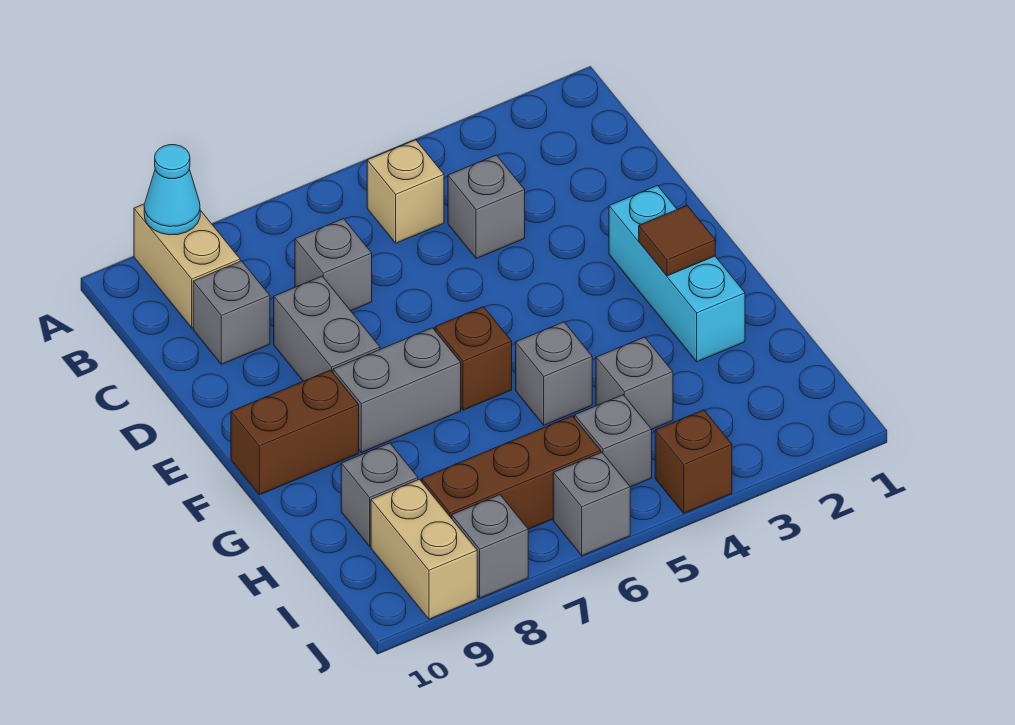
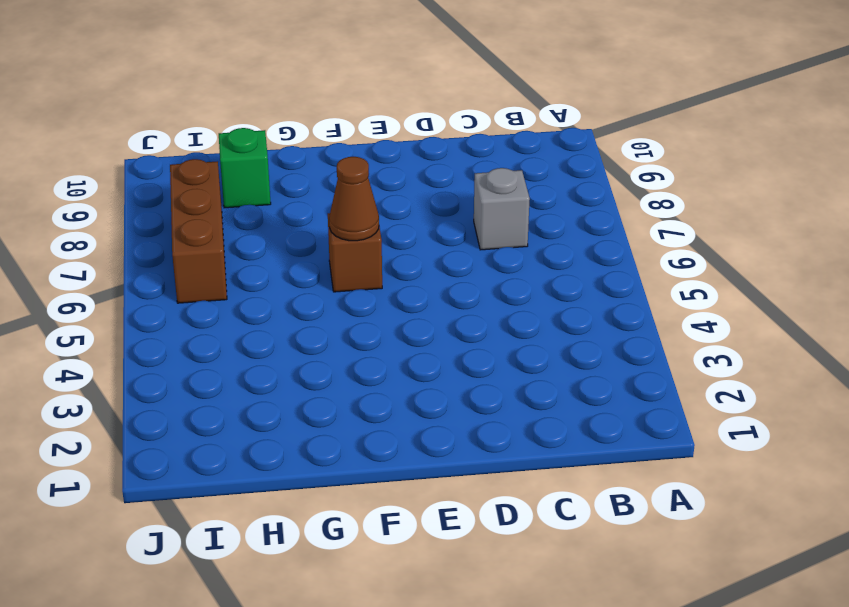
brown cone F6 level 2 -> none
green brick H9 level 1 -> grey brick H9 level 1
none -> tan brick A9:B9 level 1
none -> tan brick B5 level 1
none -> grey brick C4 level 1

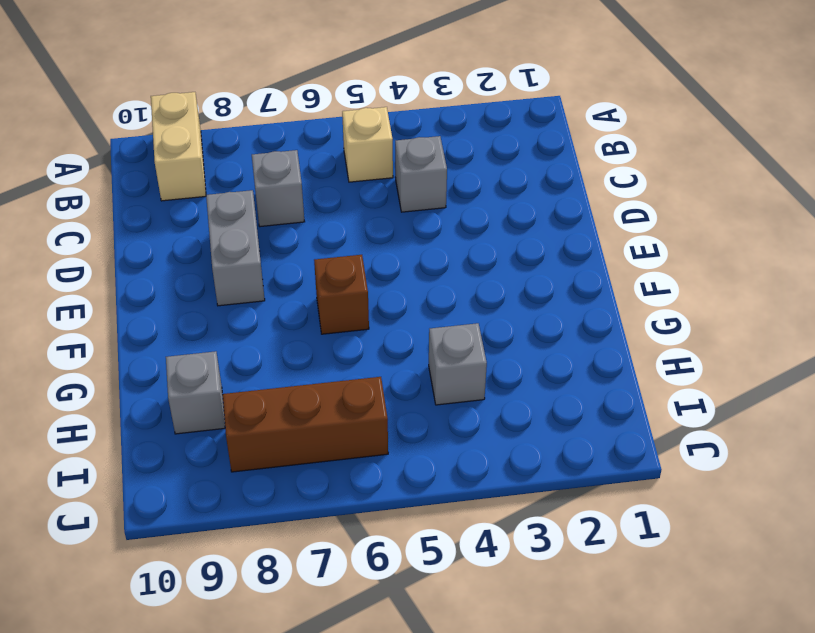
none -> grey brick C9 level 1
none -> cyan brick E2:G2 level 1
none -> grey brick F7:F8 level 1

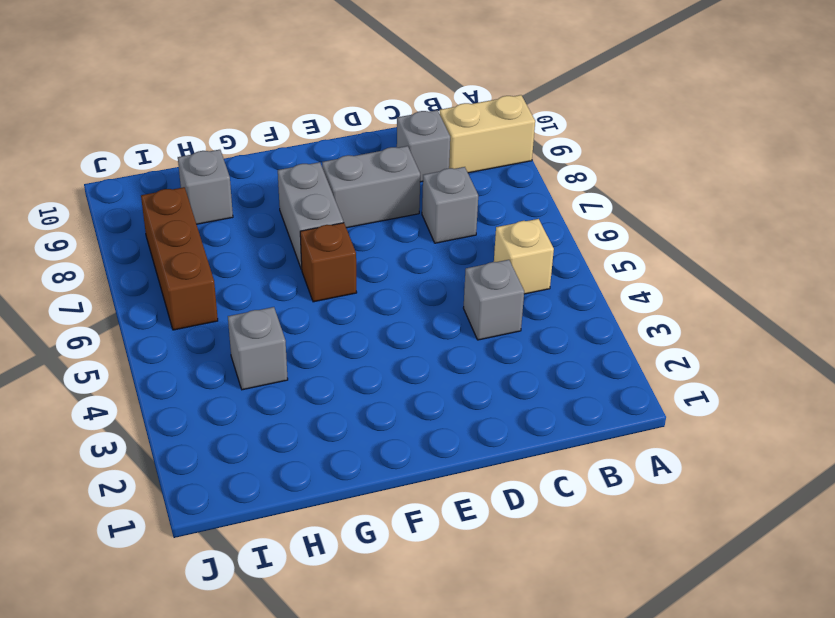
none -> cyan brick E2:G2 level 1
none -> brown brick F9:F10 level 1
none -> grey brick G5 level 1

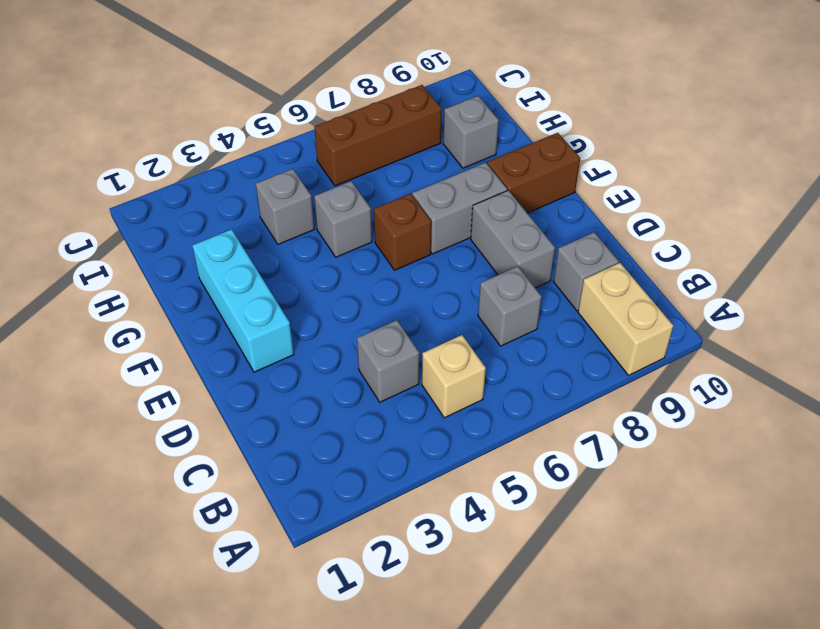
none -> grey brick I5 level 1
none -> tan brick I9:J9 level 1
none -> brown brick J4 level 1

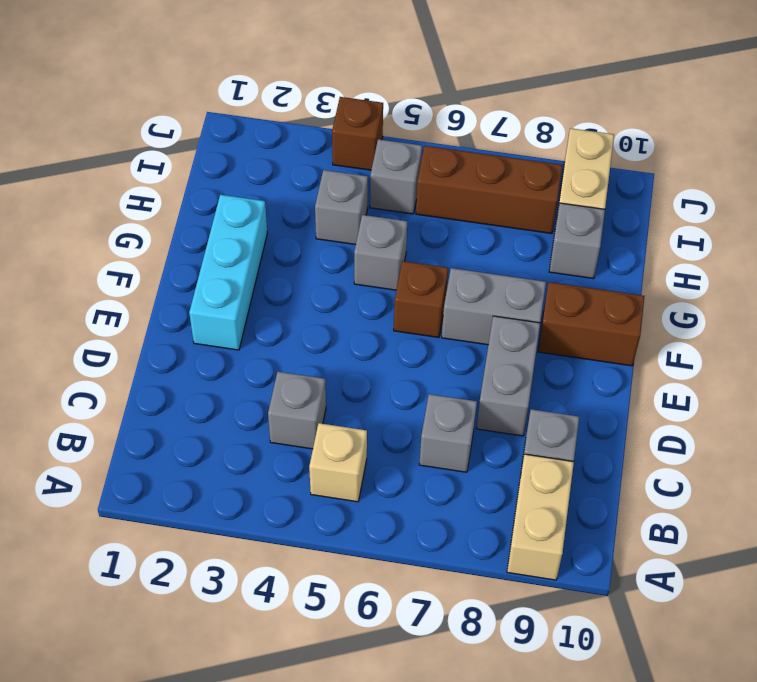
none -> grey brick J6 level 1
none -> grey brick J8 level 1
none -> cyan cone A9 level 2

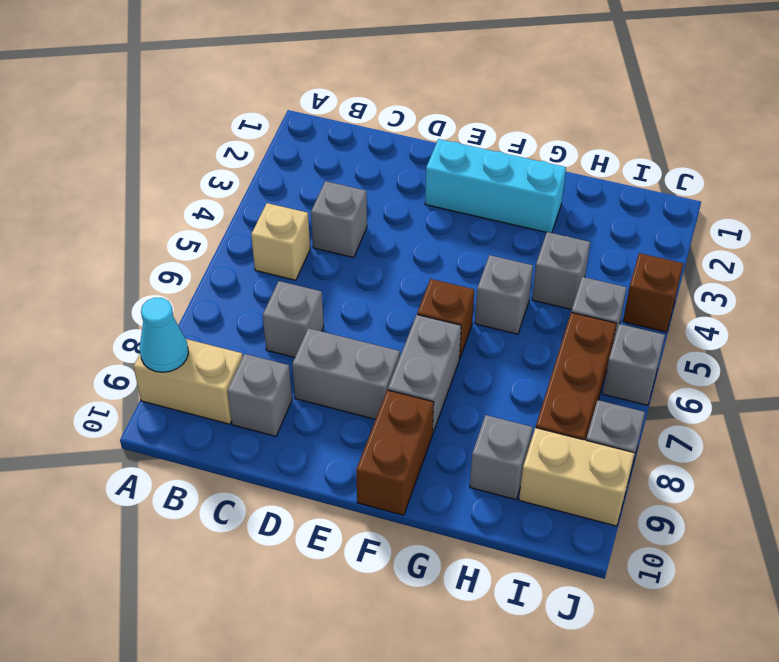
none -> brown tile F2 level 2

